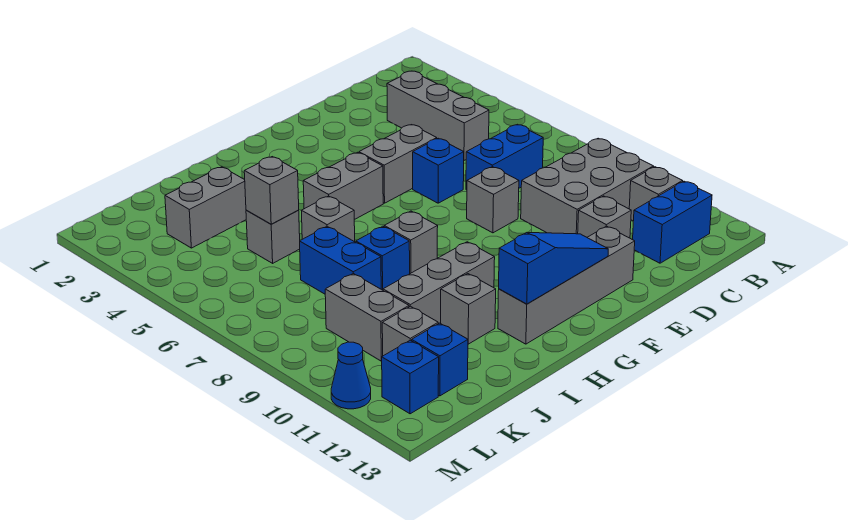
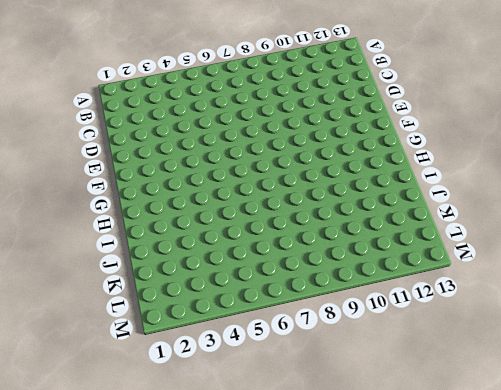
none -> grey brick B9:D10 level 1
none -> grey brick B11 level 1
none -> blue brick B12:C12 level 1

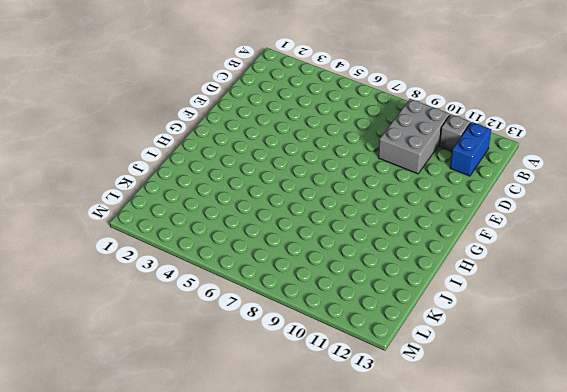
none -> grey brick C3:C5 level 1
none -> blue brick C7:D7 level 1
none -> grey brick D11 level 1

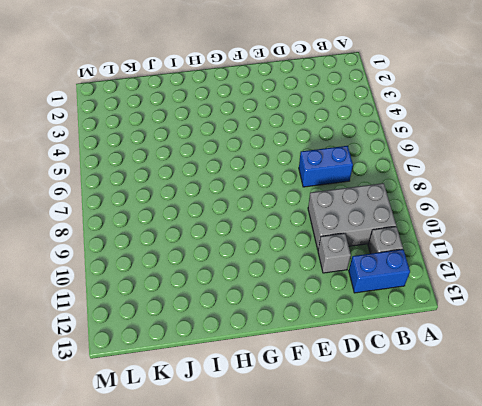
none -> grey brick C3:C5 level 1
none -> grey brick E5:F5 level 1
none -> blue brick E6 level 1

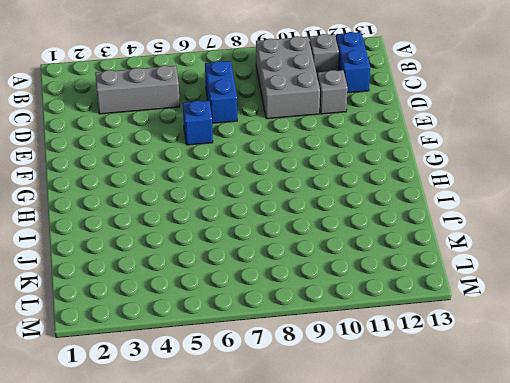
none -> grey brick E5:F5 level 1
none -> grey brick E8 level 1
none -> grey brick E12:H12 level 1

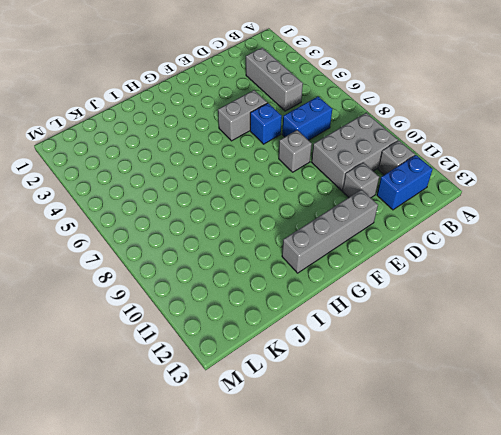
none -> grey brick G5:H5 level 1
none -> grey brick H8 level 1
none -> grey brick H10:J10 level 1

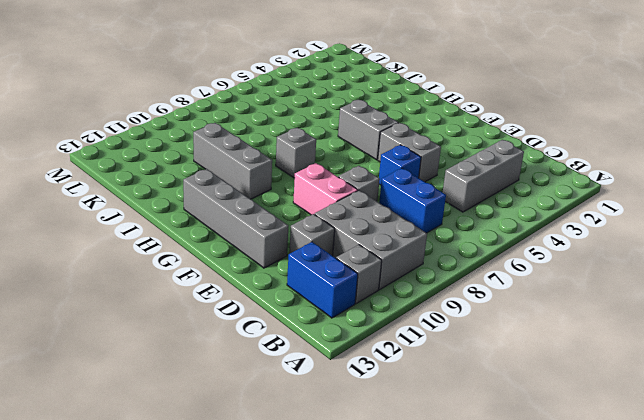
pink brick E9:F9 level 1 -> none
none -> grey brick I6 level 1
none -> blue brick I8 level 1
none -> grey brick I11 level 1

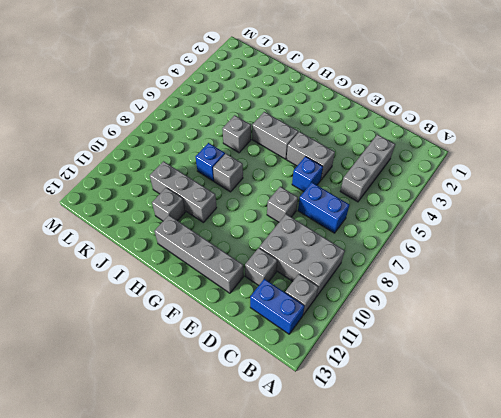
none -> grey brick J3:K3 level 1
none -> grey brick J5 level 1
none -> blue brick J7:J8 level 1

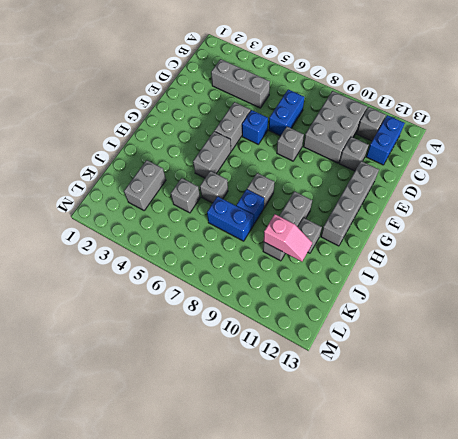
pink slope J10:J11 level 2 top 10 -> none
none -> grey brick K9:K10 level 1
none -> grey brick K11 level 1
none -> blue brick K12 level 1

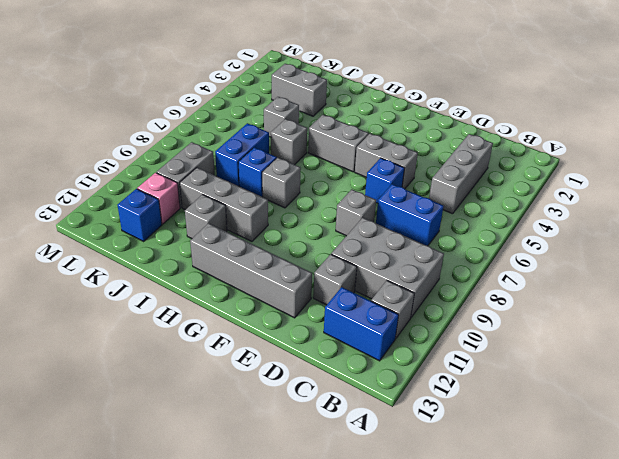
pink brick K11 level 1 -> grey brick K11 level 1
none -> blue brick L12 level 1
none -> blue cone M11 level 1
none -> blue slope F12:H12 level 2 top H

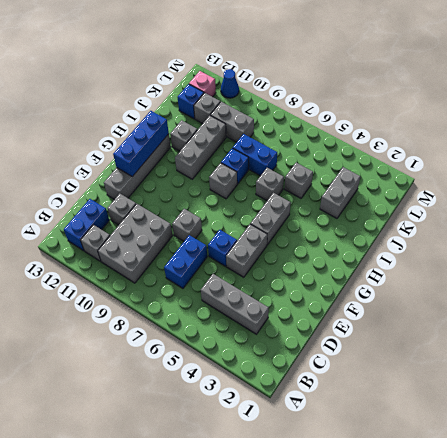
blue brick F12:H12 level 2 -> blue slope F12:H12 level 2 top H
pink brick L12 level 1 -> blue brick L12 level 1
none -> grey brick J5 level 2

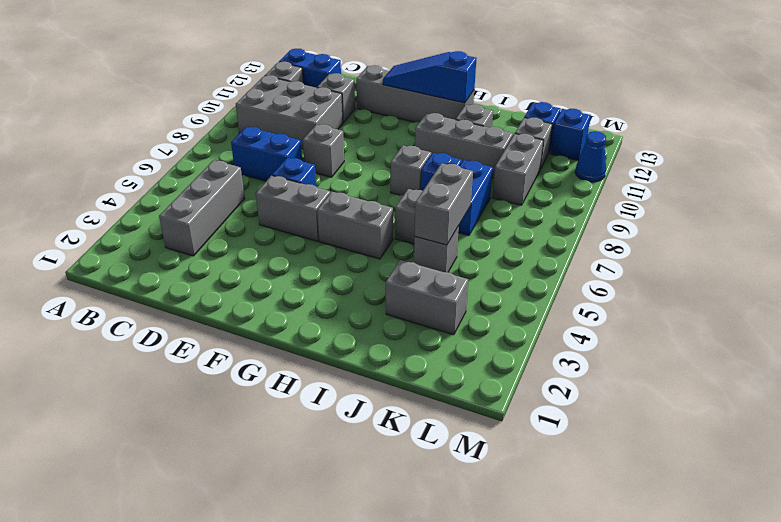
grey brick J5:J6 level 2 -> grey brick J5 level 2

